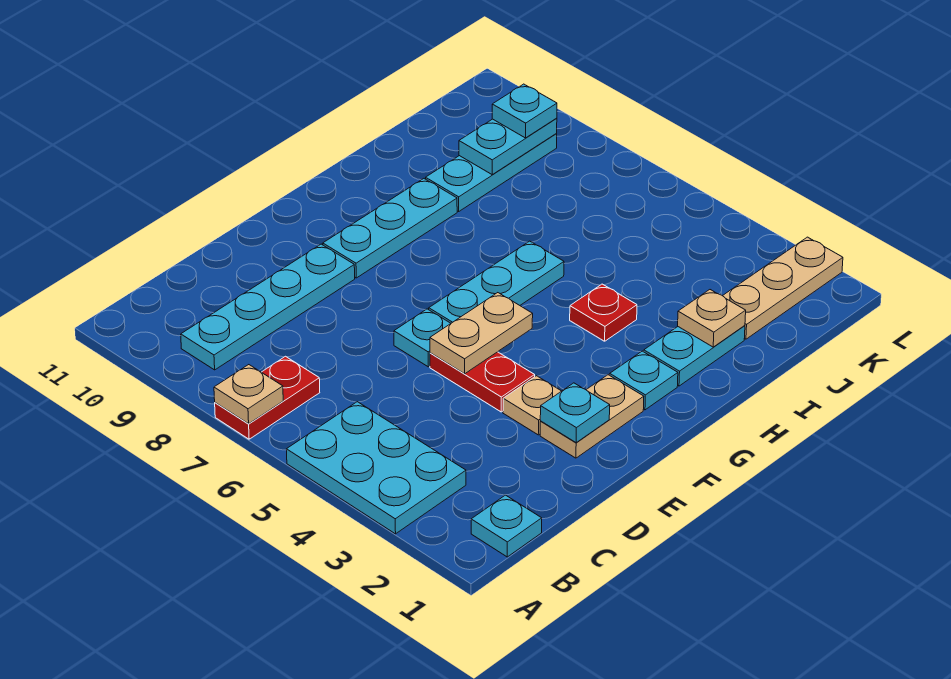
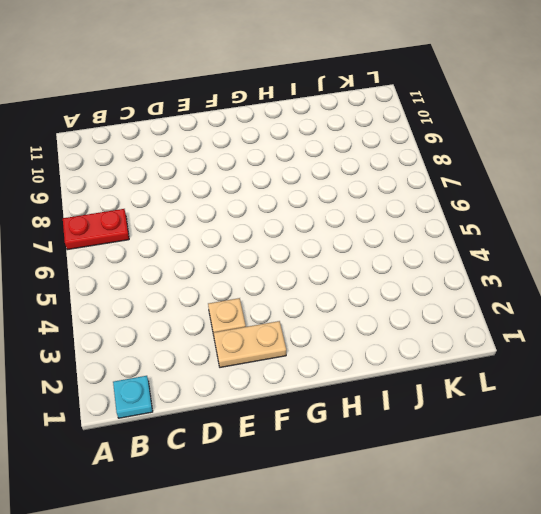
none -> cyan plate A3:B5 level 1
none -> cyan plate B9:E9 level 1
none -> red plate E4:E5 level 1

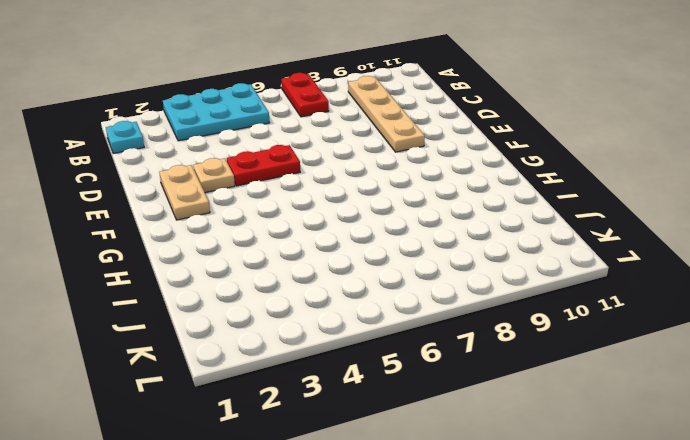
tan plate B9:E9 level 1 -> cyan plate B9:E9 level 1
none -> cyan plate E6 level 1
none -> cyan plate F6:H6 level 1
none -> cyan plate F9:H9 level 1

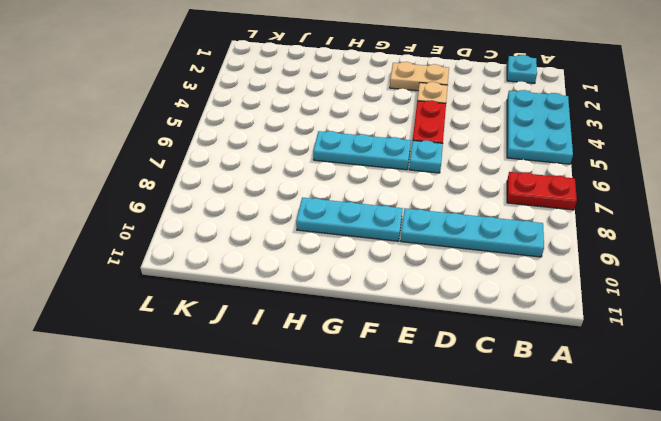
none -> cyan plate G2 level 1
none -> cyan plate H2:I2 level 1
none -> red plate H4 level 1

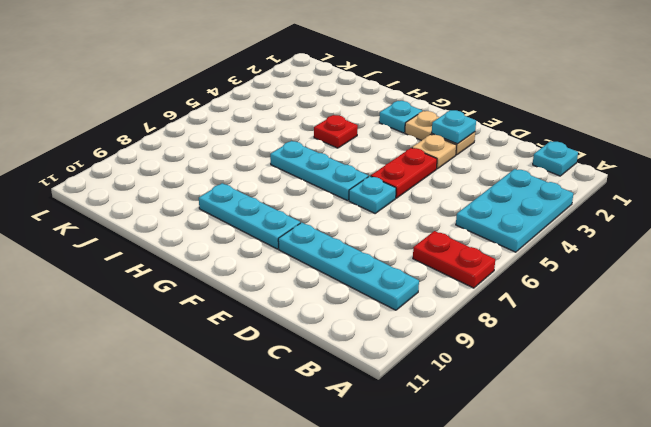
none -> cyan plate H2:I2 level 1
none -> cyan plate I9:K9 level 1
none -> tan plate J2:L2 level 1

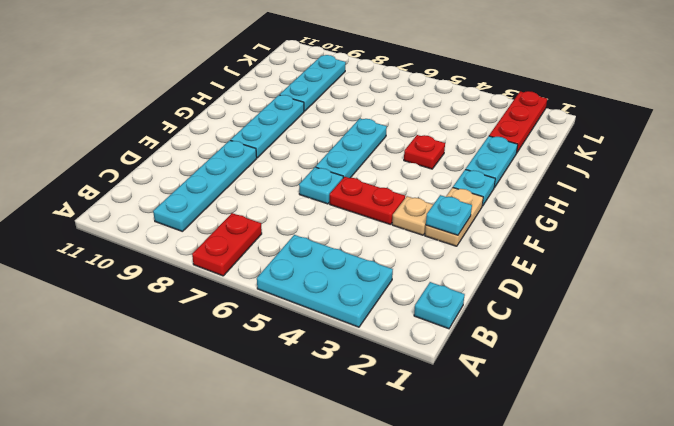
red plate J2:L2 level 1 -> tan plate J2:L2 level 1
none -> tan plate A7 level 2
none -> tan plate E5:F5 level 2
none -> tan plate I2 level 2

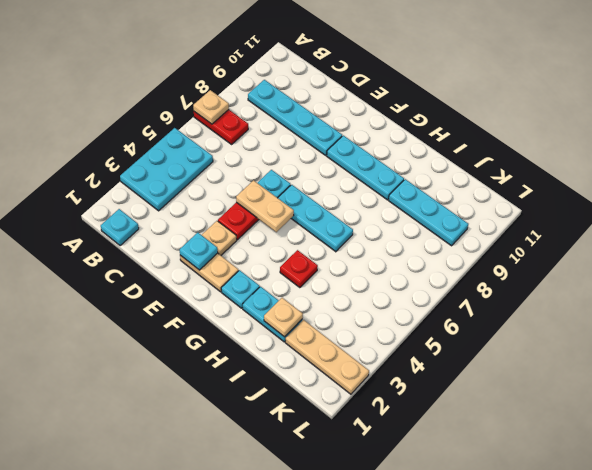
none -> cyan plate J9:K9 level 2
none -> cyan plate K9 level 3

